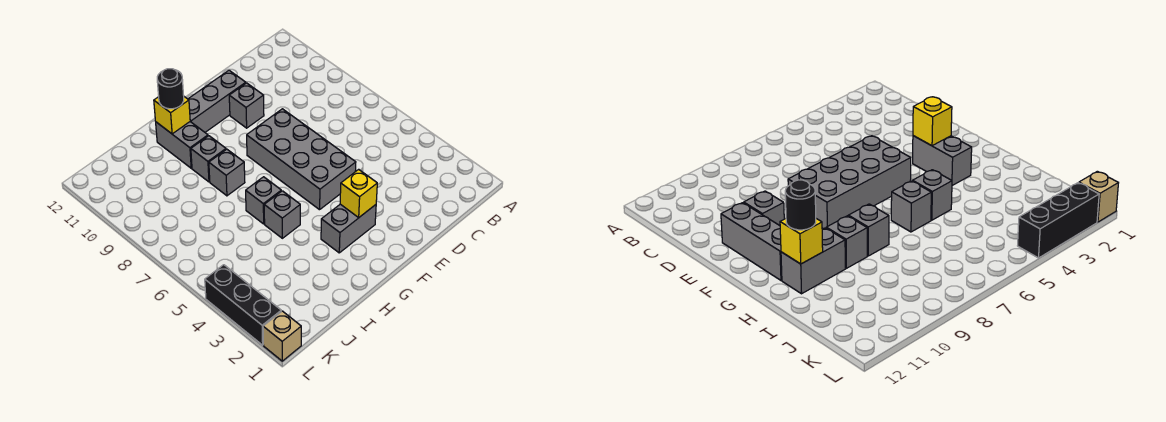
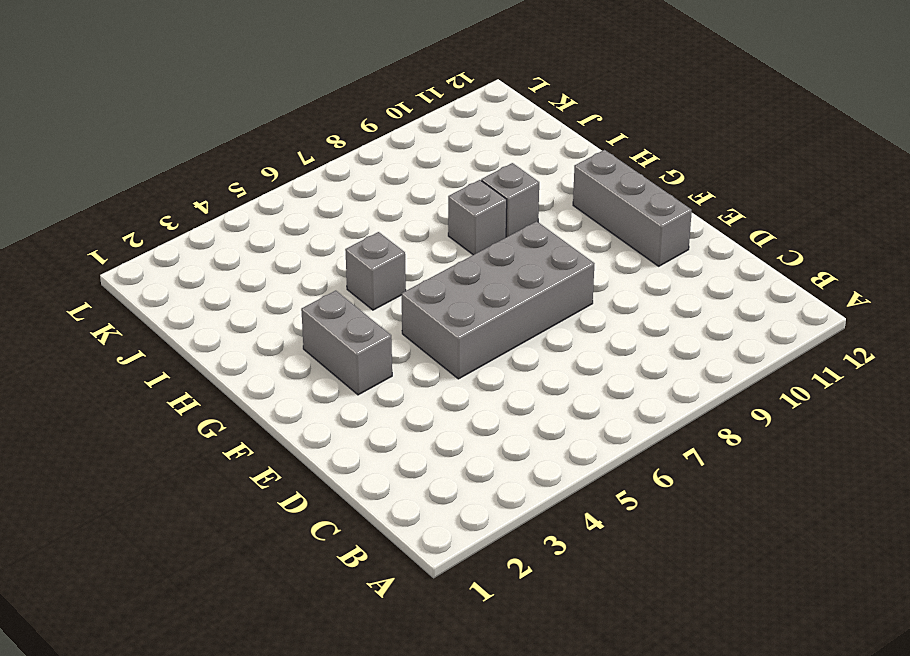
none -> grey brick E10 level 1
none -> grey brick H6 level 1
none -> grey brick H10:H11 level 1

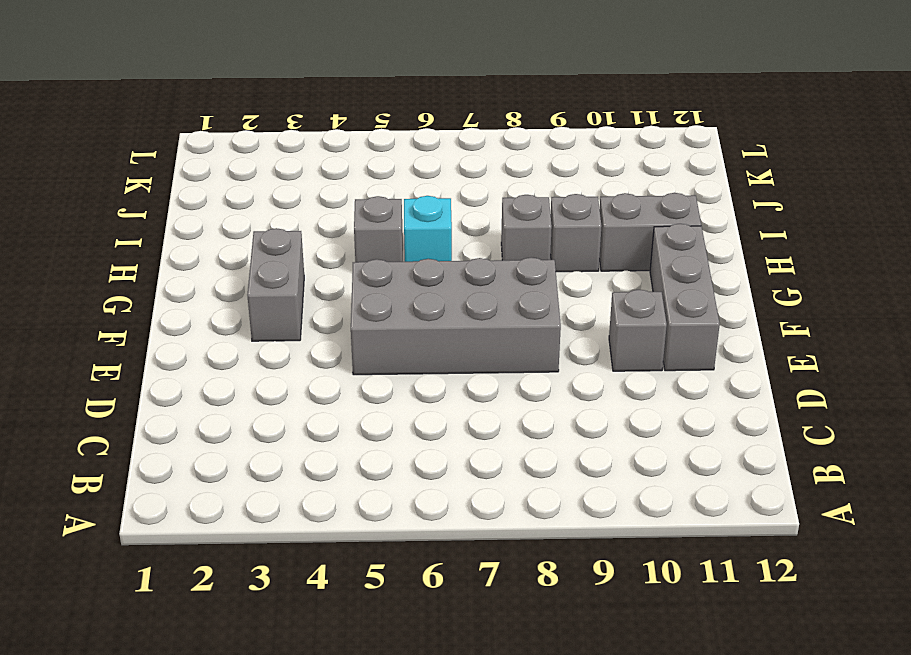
cyan brick H6 level 1 -> grey brick H6 level 1
none -> tan brick L1 level 1
none -> black brick L2:L4 level 1
none -> yellow brick F3 level 2

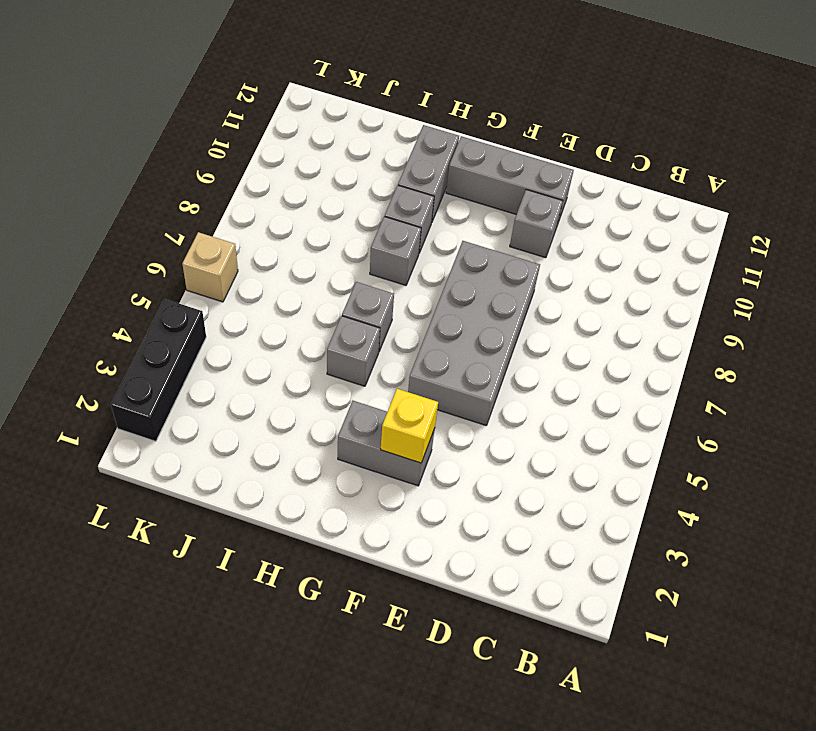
tan brick L6 level 1 -> tan brick L1 level 1
none -> yellow brick H11 level 2
none -> black round brick H11 level 3

